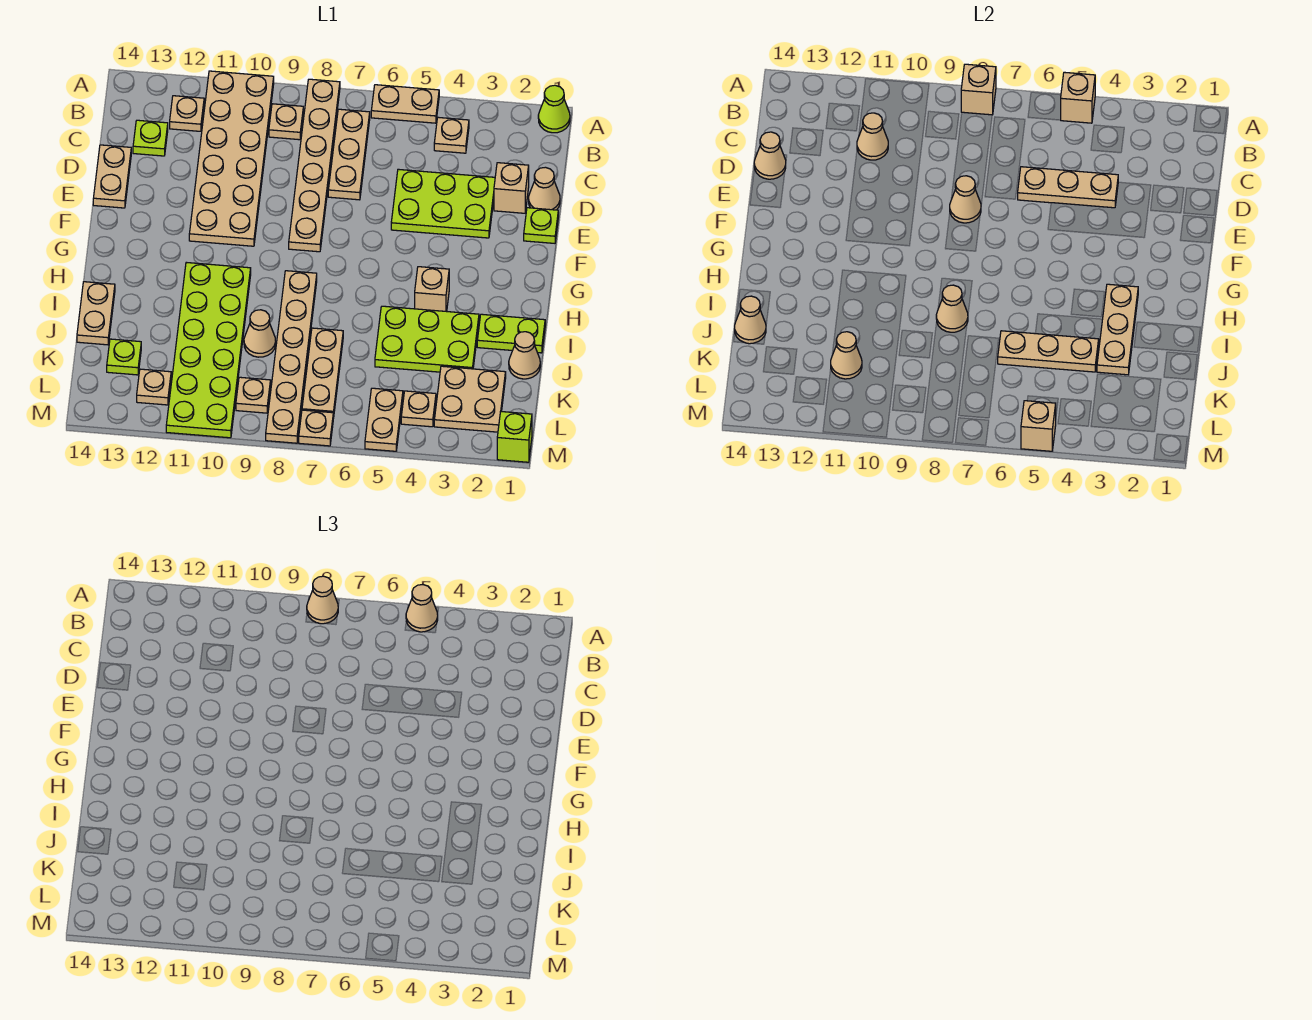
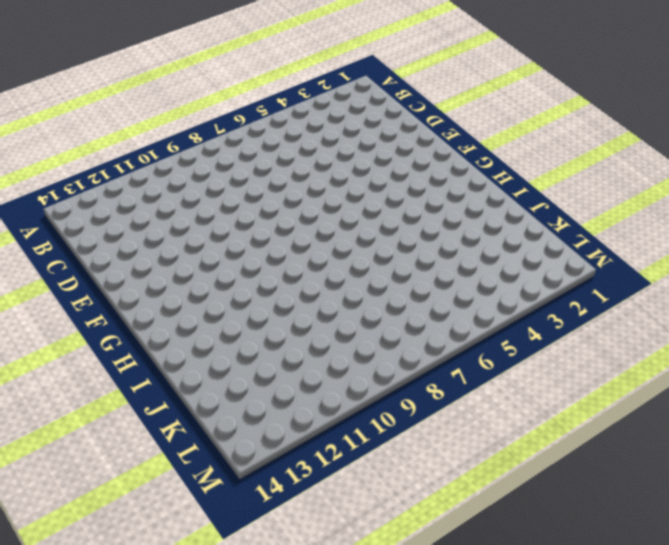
none -> lime cone A1 level 1
none -> tan plate A5:A6 level 1
none -> tan plate A8:F8 level 1
none -> tan plate A10:F11 level 1

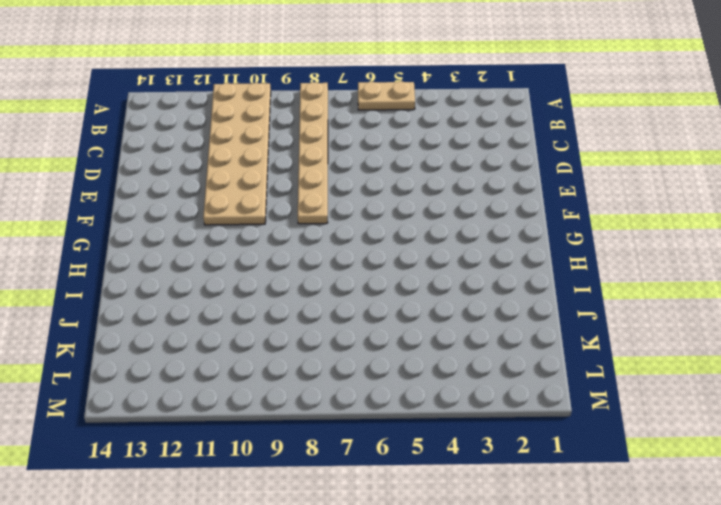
none -> lime cone A1 level 1
none -> tan plate B4 level 1
none -> tan plate B7:D7 level 1
none -> tan plate B9 level 1

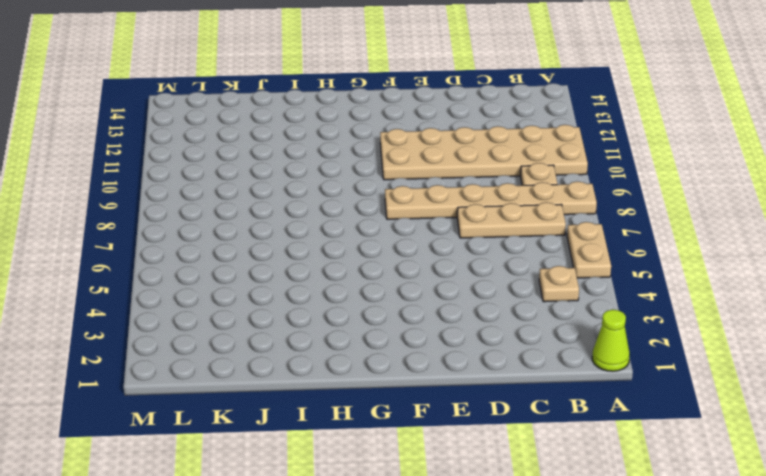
none -> tan plate B12 level 1
none -> lime plate C13 level 1
none -> tan cone D1 level 1
none -> tan brick D2 level 1

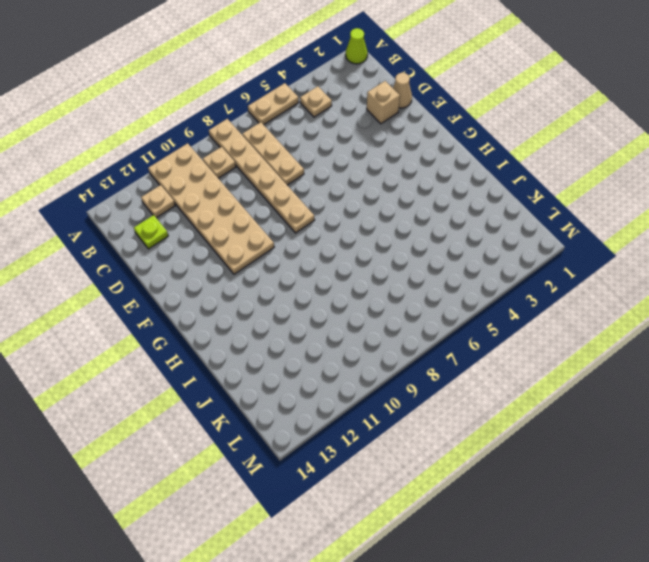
none -> lime plate D3:E5 level 1
none -> tan plate D14:E14 level 1
none -> lime plate E1 level 1
none -> tan brick H4 level 1

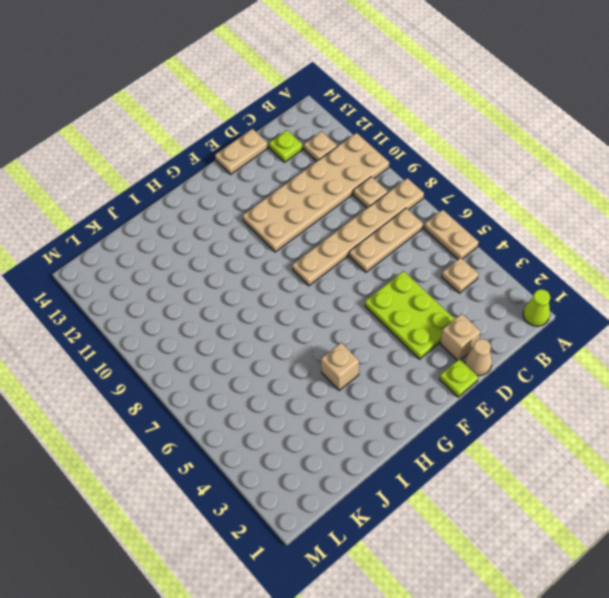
none -> tan plate H8:M8 level 1
none -> lime plate H10:M11 level 1
none -> lime plate I1:I2 level 1
none -> lime plate I3:J5 level 1

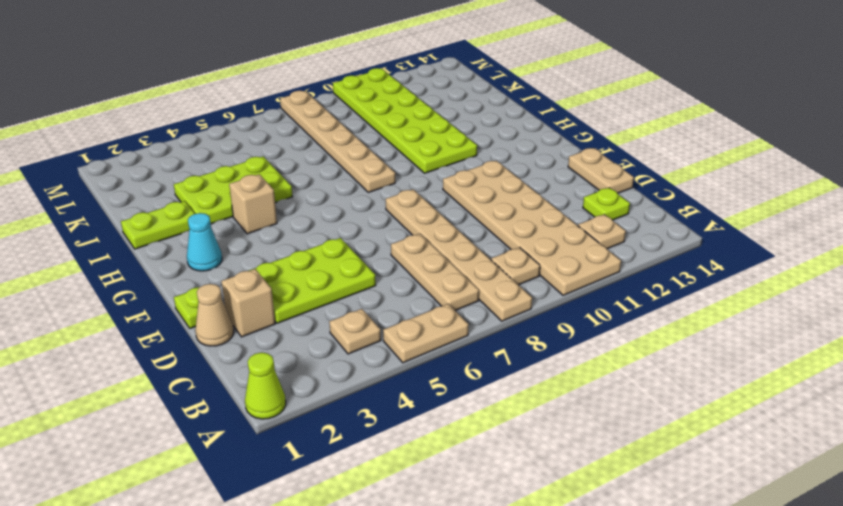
cyan cone G2 level 1 -> none
none -> tan plate I14:J14 level 1
none -> tan cone J1 level 1
none -> tan plate J7:L7 level 1
none -> tan cone J9 level 1

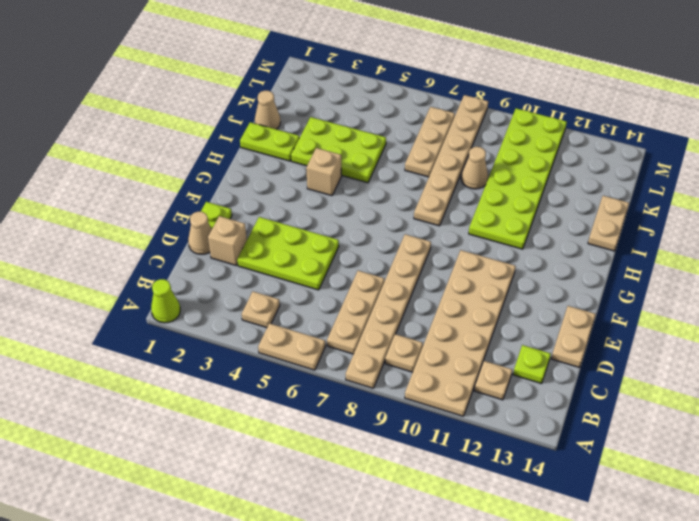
none -> tan plate K2:L3 level 1
none -> lime plate K13 level 1
none -> tan plate L4 level 1
none -> tan plate L5:M5 level 1

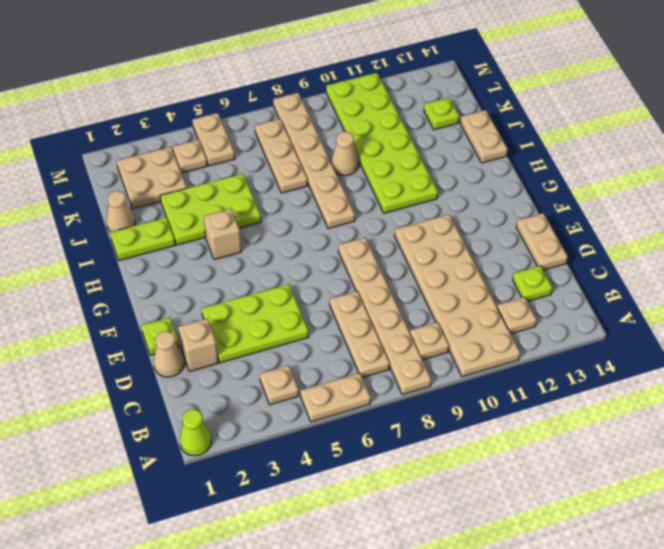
none -> tan plate L9 level 1
none -> tan plate L12 level 1
none -> lime brick M1 level 1
none -> tan plate M7 level 1

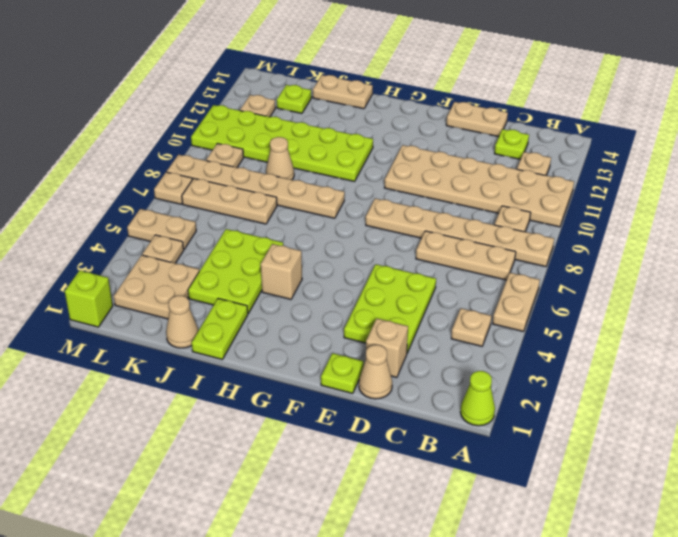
none -> tan brick A5 level 2
none -> tan brick A8 level 2
none -> tan cone C11 level 2
none -> tan plate D4:D6 level 2

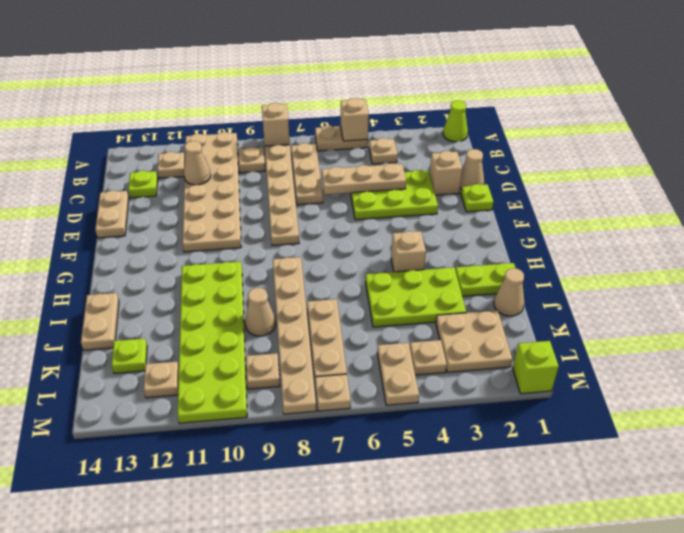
none -> tan cone D14 level 2
none -> tan cone E8 level 2
none -> tan plate H3:J3 level 2
none -> tan cone I8 level 2

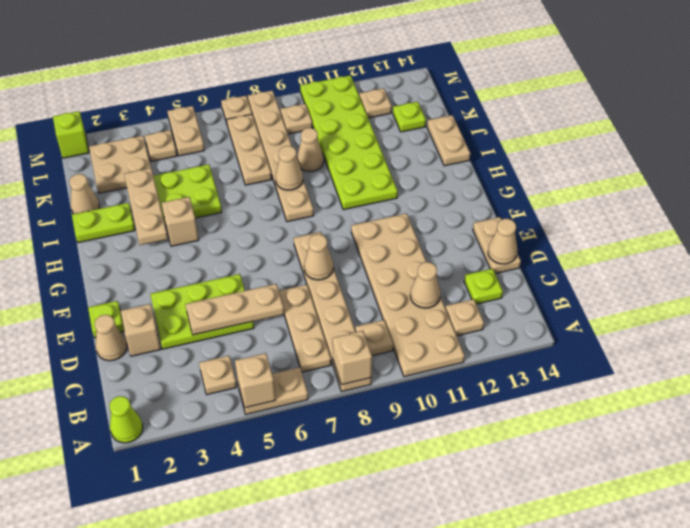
none -> tan plate J4:J6 level 2
none -> tan cone J14 level 2
none -> tan cone K11 level 2
none -> tan brick M5 level 2

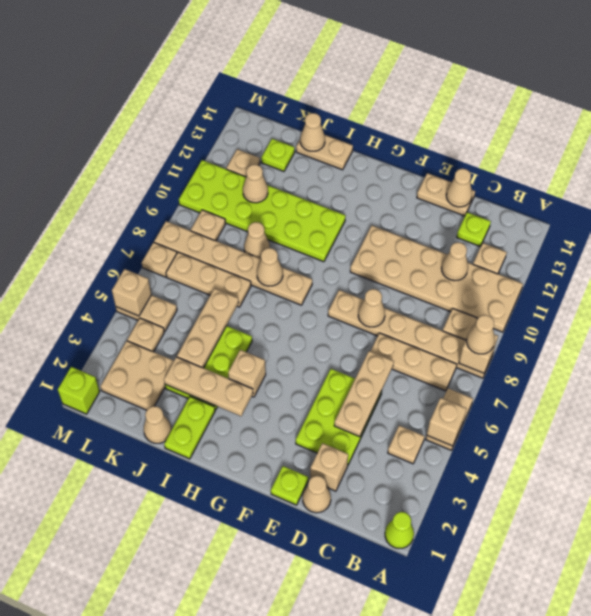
none -> tan cone A5 level 3

